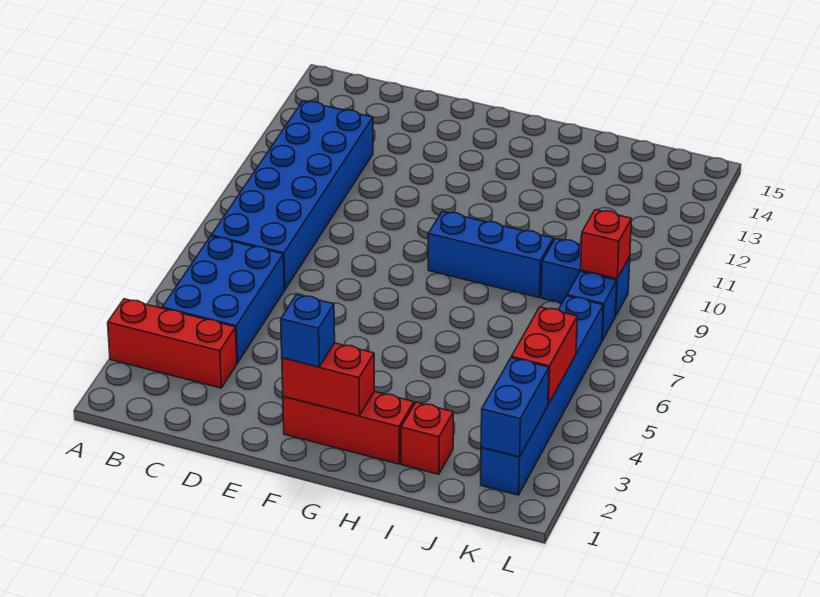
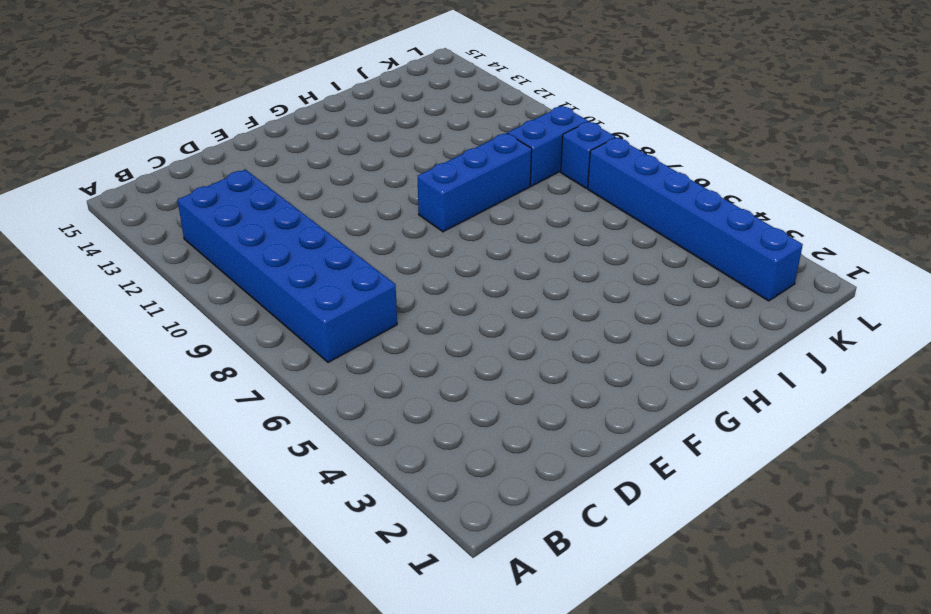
none -> red brick A3:C3 level 1
none -> blue brick B4:C6 level 1
none -> red brick F2:H2 level 1

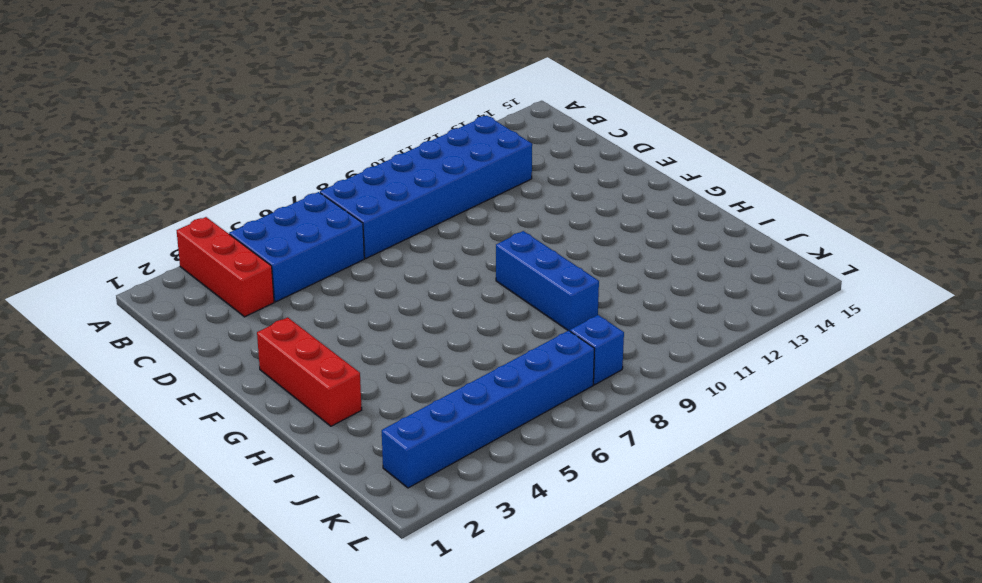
none -> red brick I2 level 1
none -> blue brick J9:K9 level 1
none -> red brick F2:G2 level 2

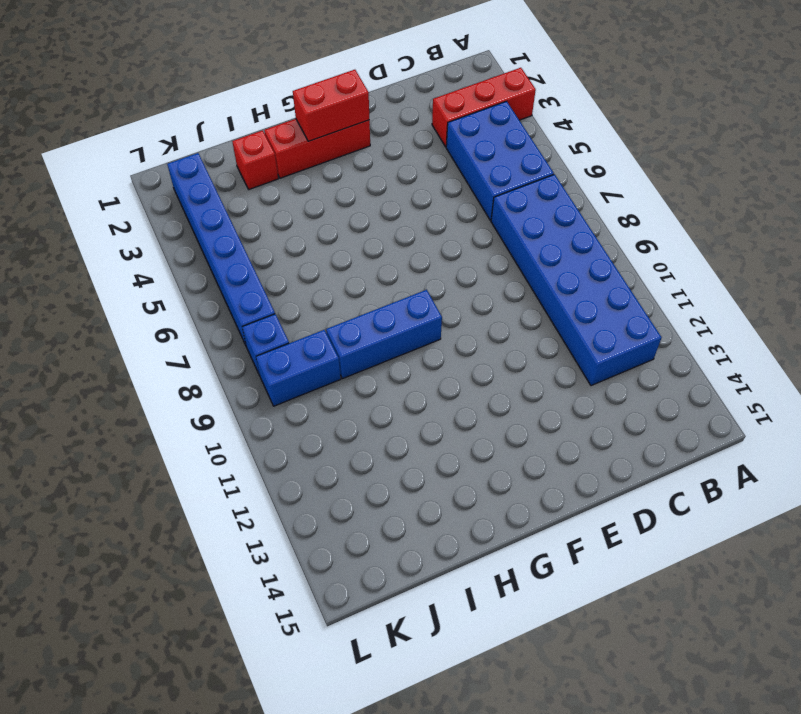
none -> blue brick K2:K3 level 2
none -> red brick K4:K5 level 2
none -> red brick K9 level 2

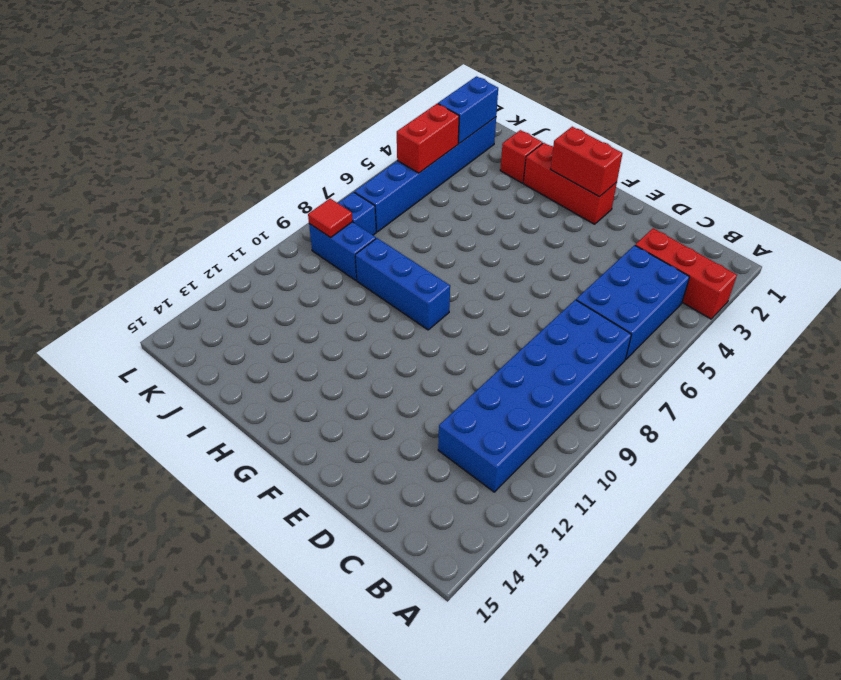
red tile K9 level 2 -> red brick K9 level 2
none -> blue brick F2 level 3

